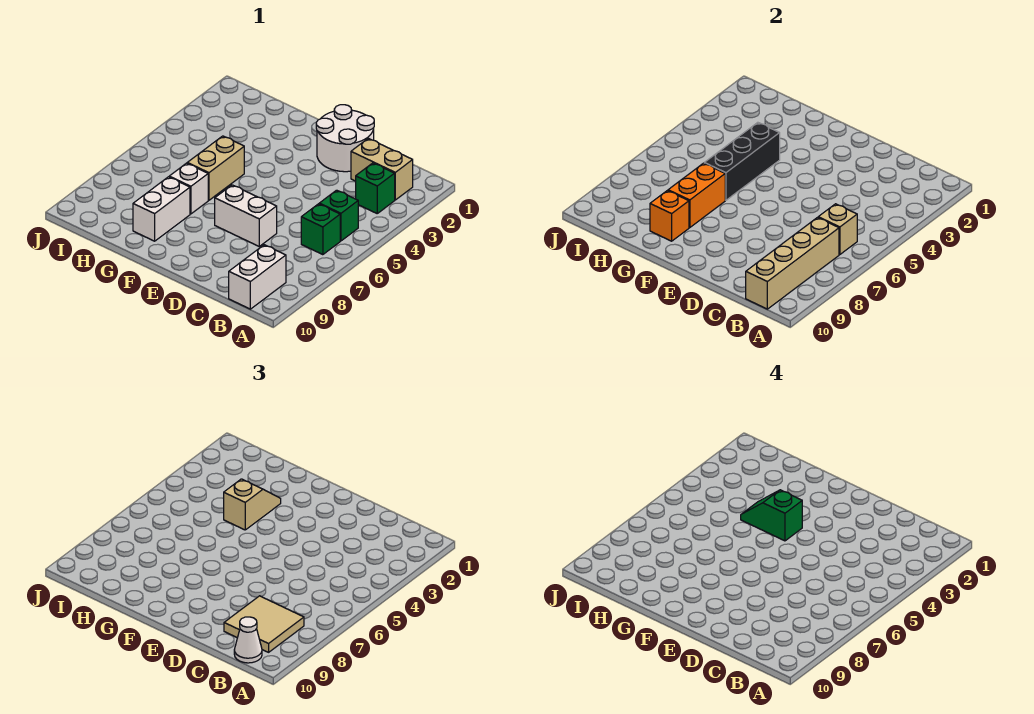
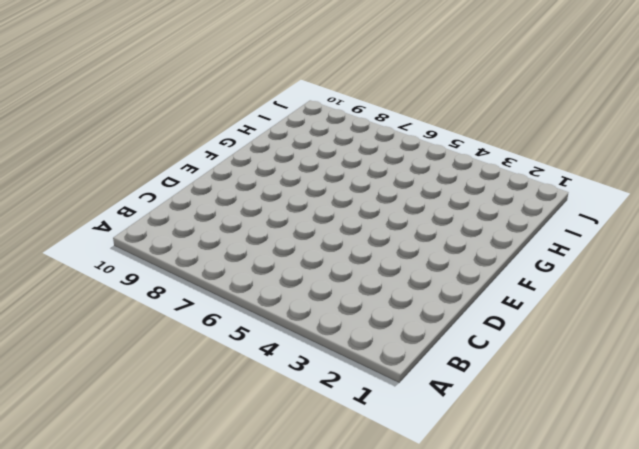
none -> tan brick B2:C2 level 1
none -> green brick B3 level 1
none -> green brick B5 level 1

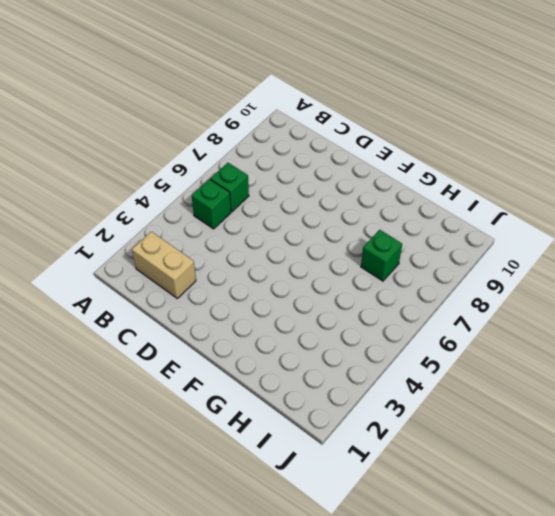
green brick H7 level 1 -> green brick B3 level 1
none -> white brick B9:B10 level 1
none -> white round brick D1:E2 level 1
none -> white brick D7:E7 level 1

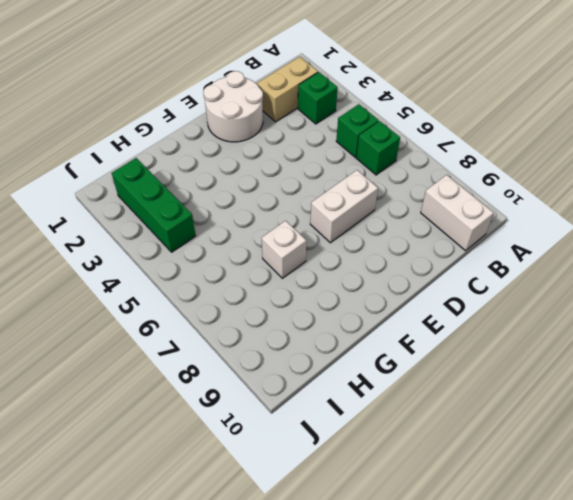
green brick I2:I4 level 1 -> none
none -> tan brick G5:G6 level 1
none -> white brick G8:G9 level 1
none -> tan brick B6 level 2

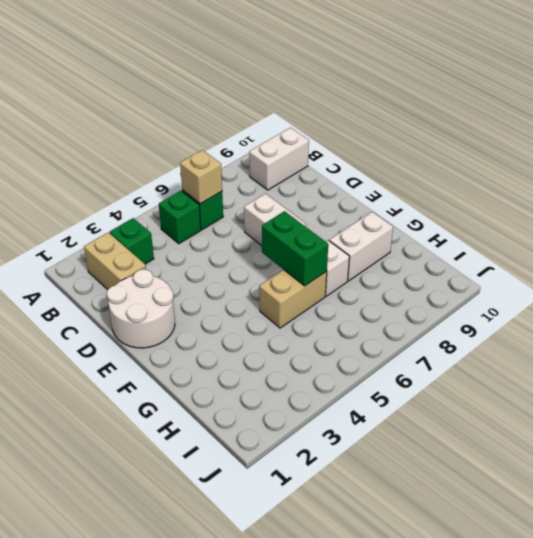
green brick F6:G6 level 2 -> black brick G4:G6 level 2
none -> tan brick B7:B10 level 2
none -> orange brick G7:G8 level 2
none -> orange brick G9 level 2

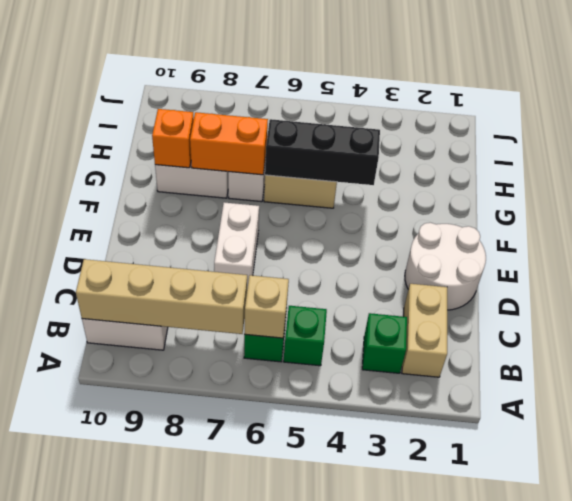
none -> tan tile B8:C9 level 3
none -> white cone B10 level 3
none -> tan slope G3:G4 level 3 top 4

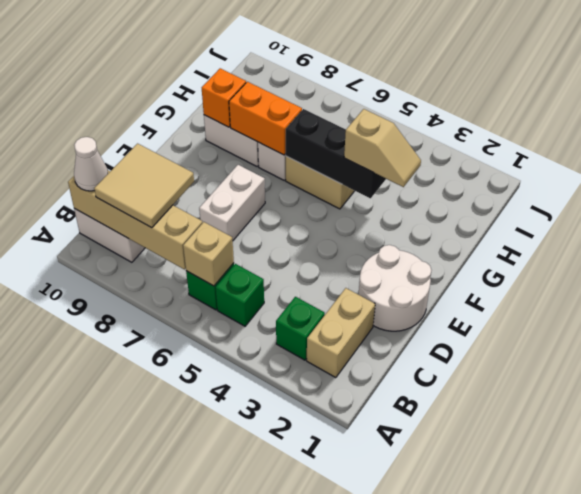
none -> green slope F4:G4 level 4 top F

